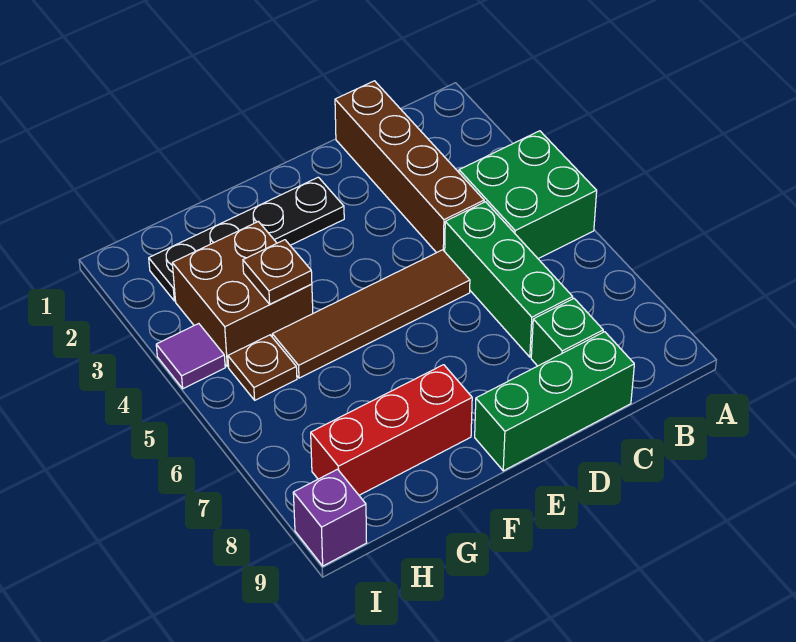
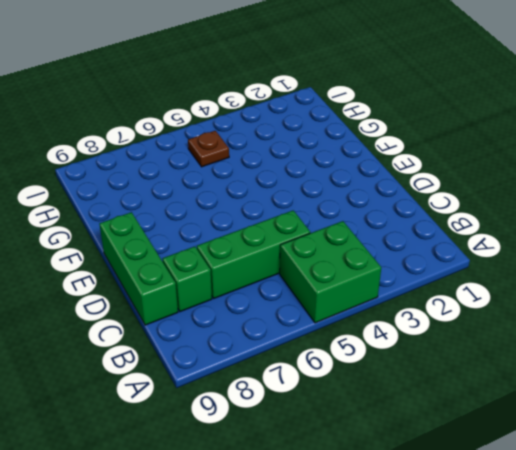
none -> brown brick C1:C4 level 1
none -> brown tile D5:G5 level 1
none -> black plate E2:H2 level 1

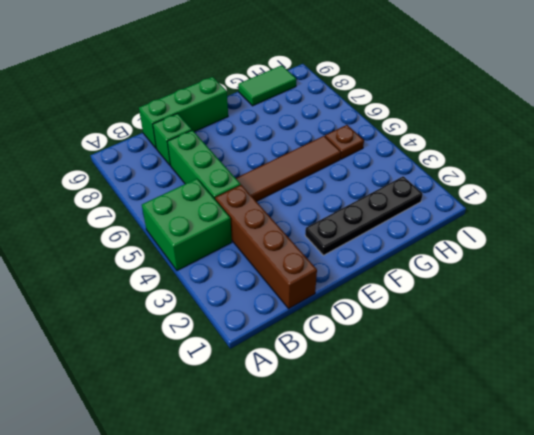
green tile G9:H9 level 1 -> none
none -> red brick F8:H8 level 1
none -> brown brick G3:H4 level 1
none -> purple tile I4 level 1

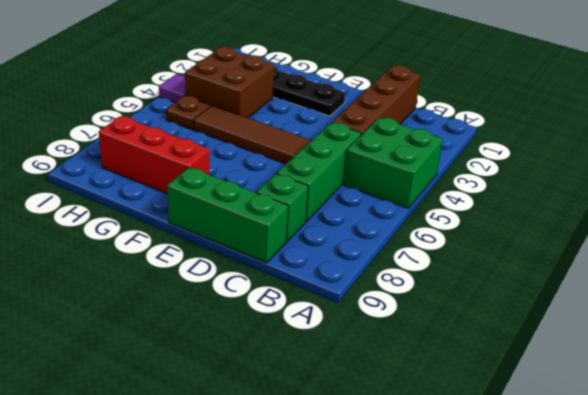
none -> purple brick I9 level 1
none -> brown plate G4 level 2

